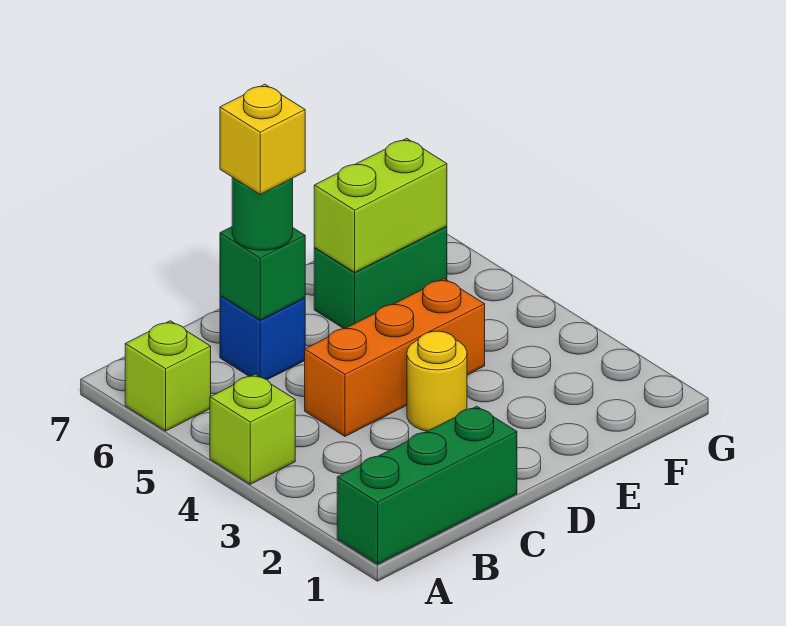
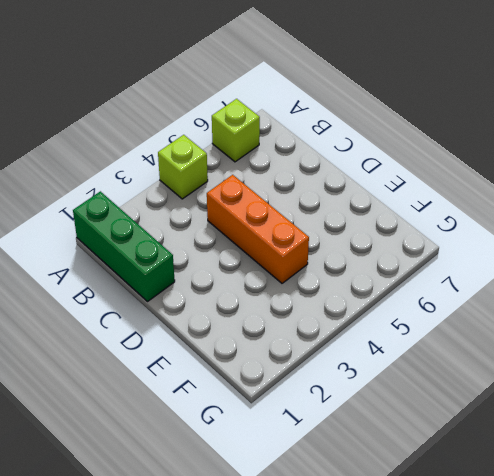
none -> blue brick C6 level 1
none -> yellow round brick D3 level 1

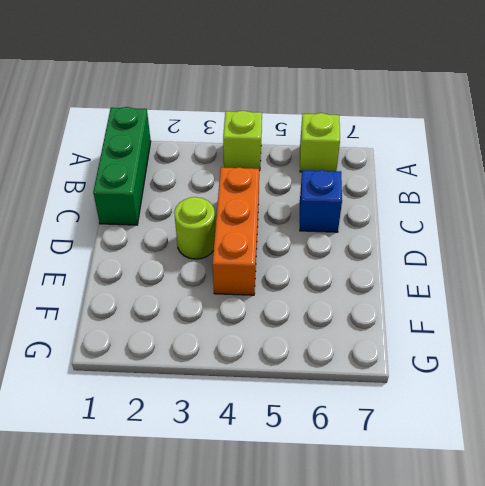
lime round brick D3 level 1 -> yellow round brick D3 level 1
none -> green brick E6:F6 level 1
none -> green brick C6 level 2

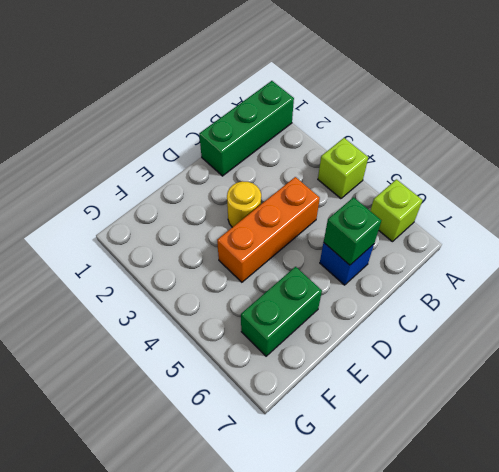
none -> lime brick E6:F6 level 2
none -> green round brick C6 level 3

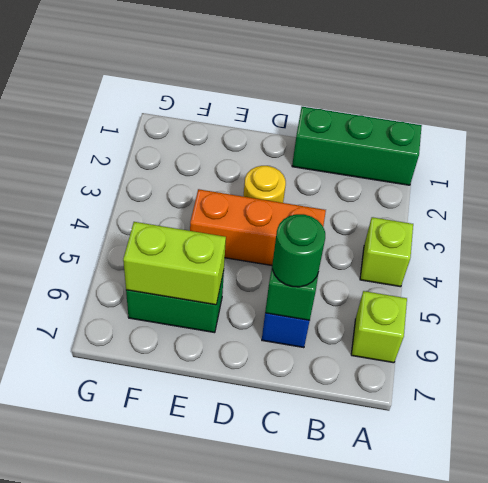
none -> yellow brick C6 level 4

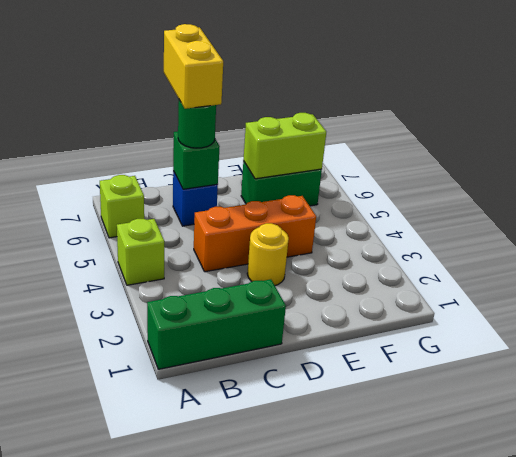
yellow brick C6:C7 level 4 -> yellow brick C6 level 4

